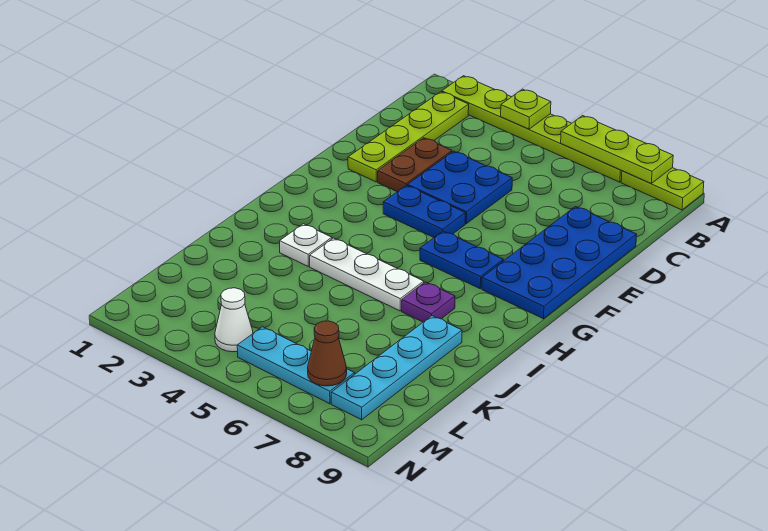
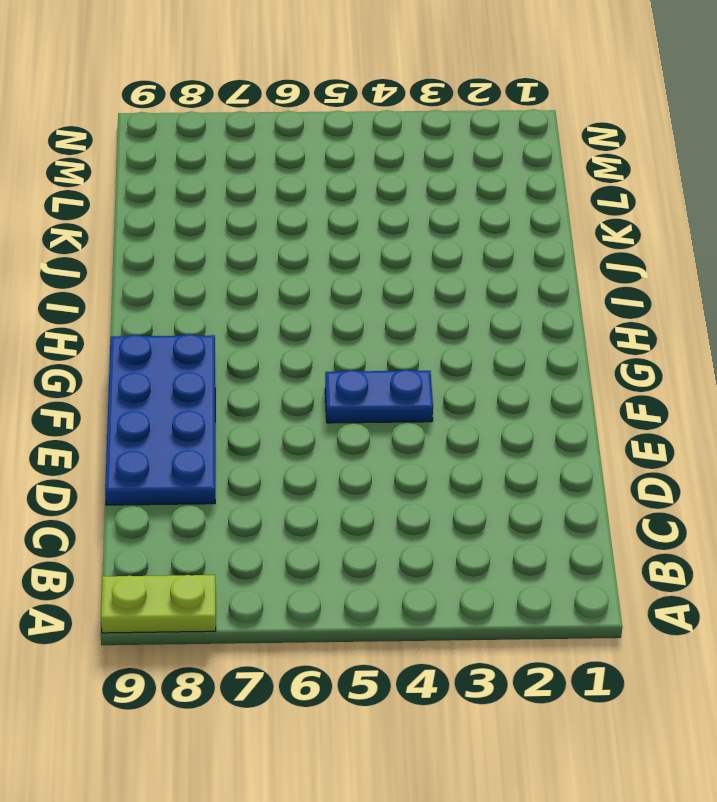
none -> lime plate A2:A7 level 1
none -> lime plate B2:E2 level 1
none -> brown plate D3:E3 level 1

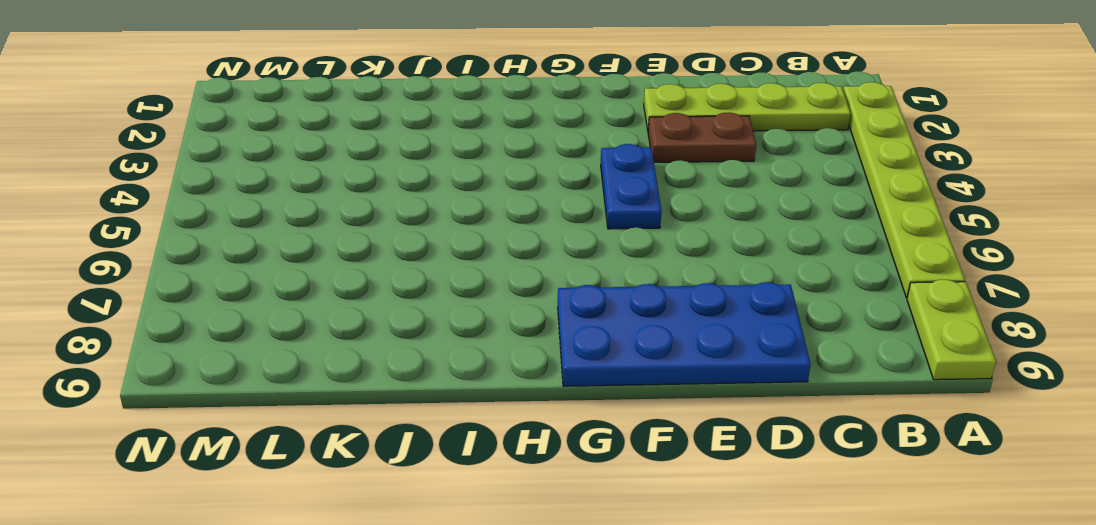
none -> blue plate D4:E5 level 1
none -> blue plate G6:G7 level 1
none -> white plate I3 level 1

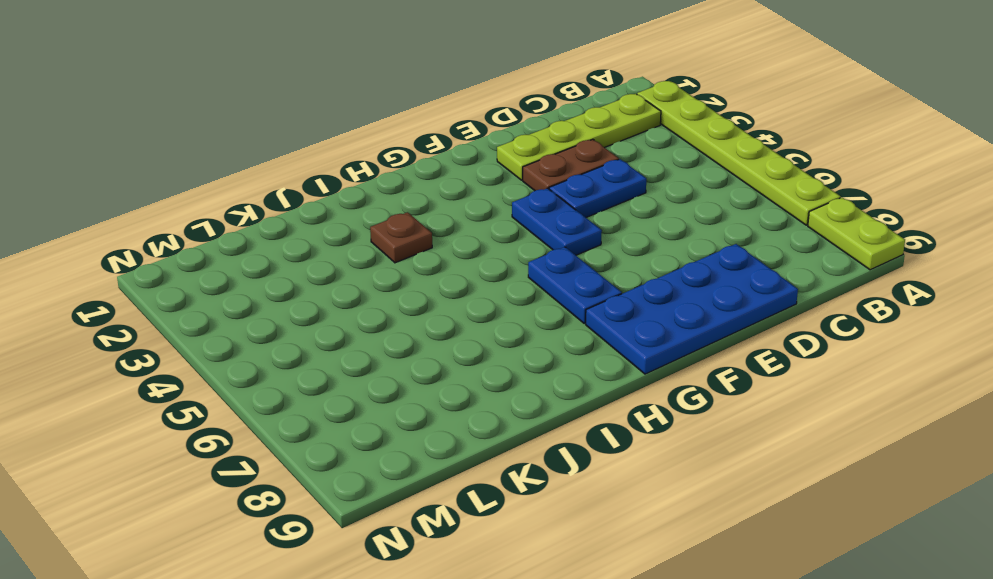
blue plate D4:E4 level 1 -> blue plate D4:E5 level 1
brown plate I3 level 1 -> white plate I3 level 1
none -> white plate I4:I6 level 1
none -> purple plate I7 level 1
none -> cyan plate J8:M8 level 1

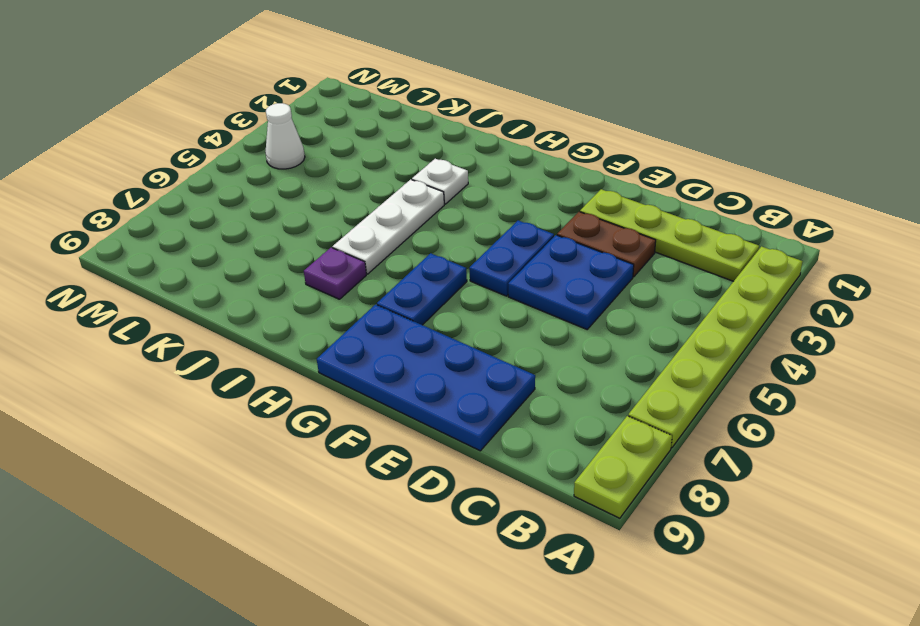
none -> cyan plate J8:M8 level 1
none -> cyan plate M5:M7 level 1
none -> lime plate A4 level 2

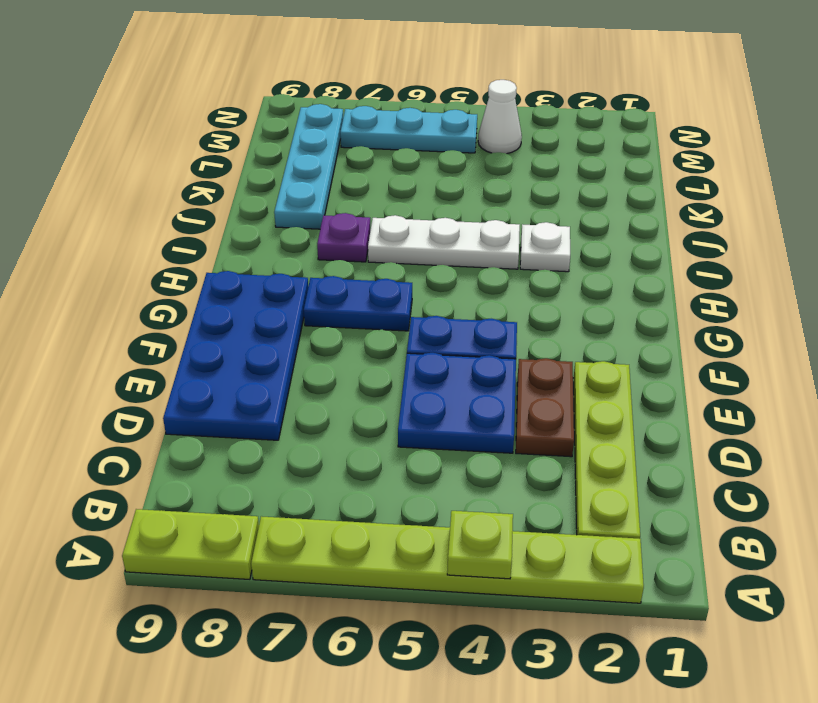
none -> lime plate A6:A8 level 2
none -> brown cone M7 level 2

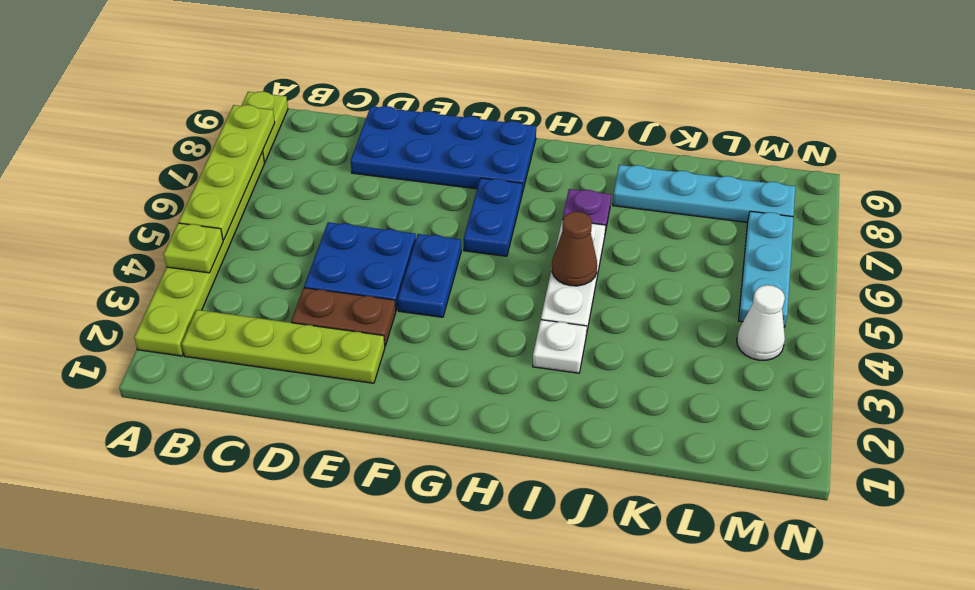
lime plate A5:A8 level 2 -> lime plate A6:A8 level 2
brown cone I5 level 2 -> brown cone M7 level 2

